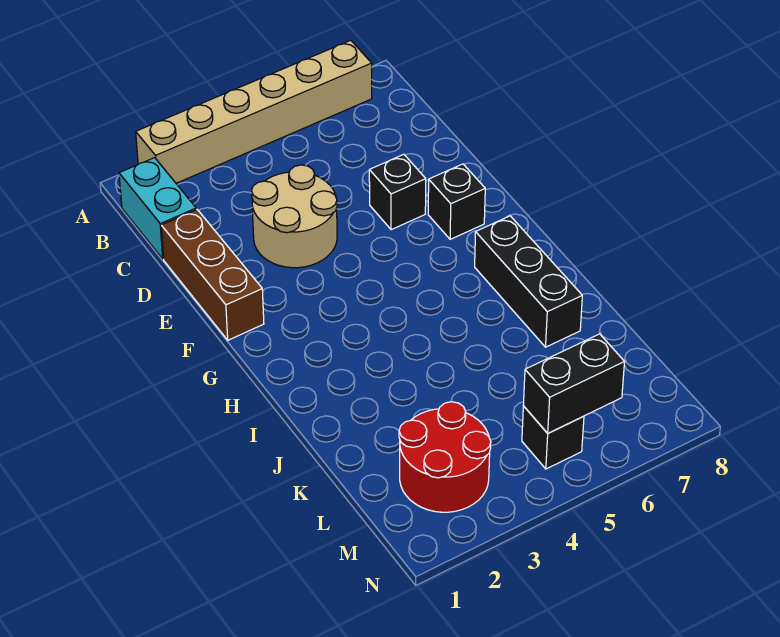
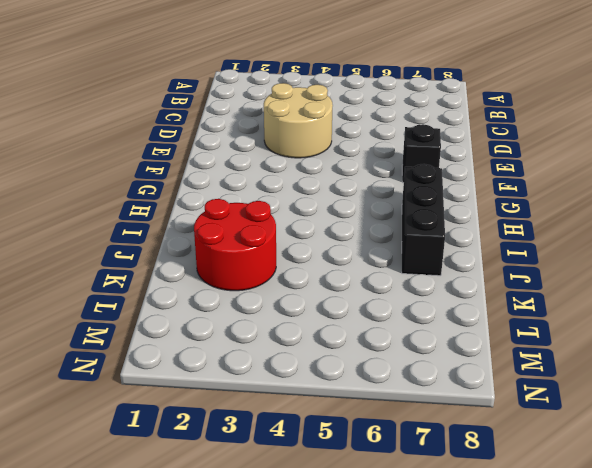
red round brick J2:K3 level 1 -> red round brick L2:M3 level 1
none -> tan brick A2:A7 level 1
none -> cyan brick B1:C1 level 1

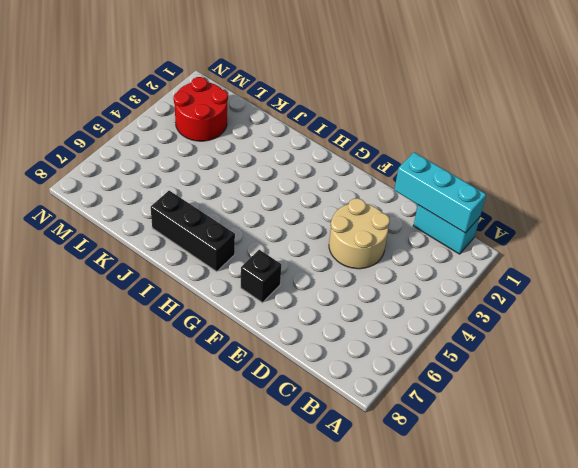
cyan brick B1:D1 level 2 -> none
none -> tan brick A2:A7 level 1
none -> brown brick D1:F1 level 1

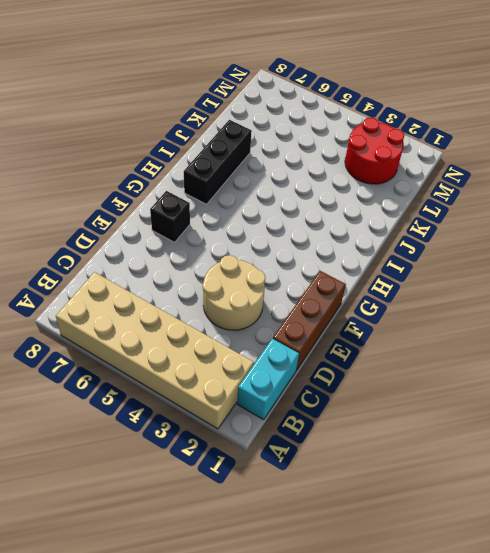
tan brick A2:B7 level 1 -> tan brick A2:A7 level 1
none -> black brick E6 level 1
none -> black brick M5 level 1

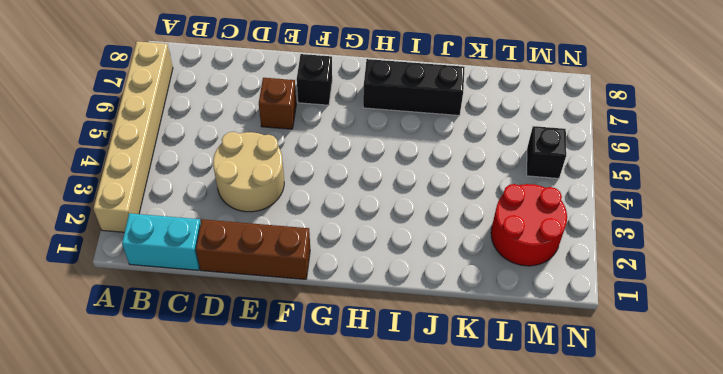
brown brick E6 level 1 -> black brick E6 level 1
none -> black brick M5:M6 level 2

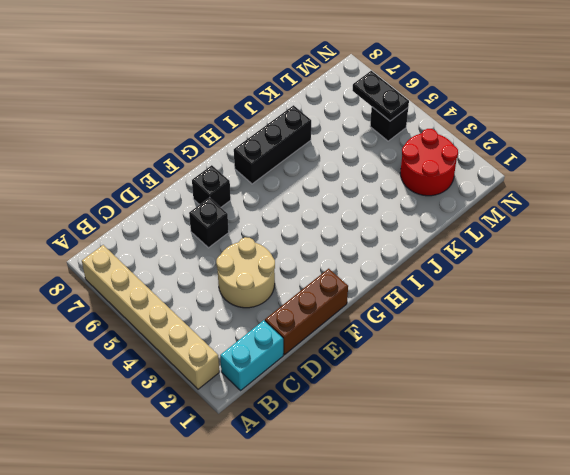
black plate M5:M6 level 2 -> black brick M5:M6 level 2

